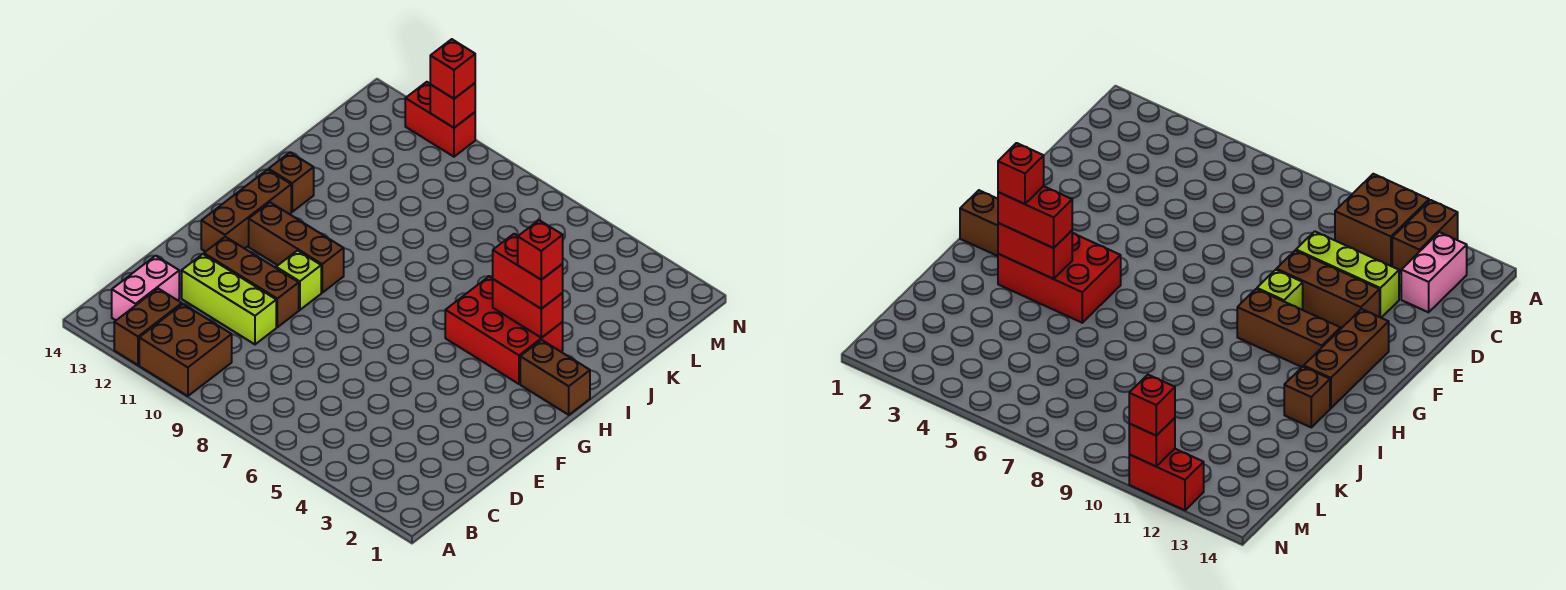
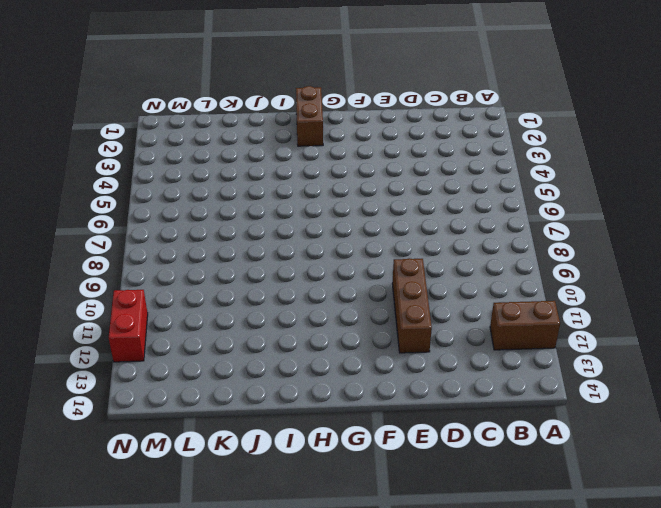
none -> brown brick A10:B11 level 1
none -> pink brick B13:C13 level 1
none -> lime brick D10:D12 level 1

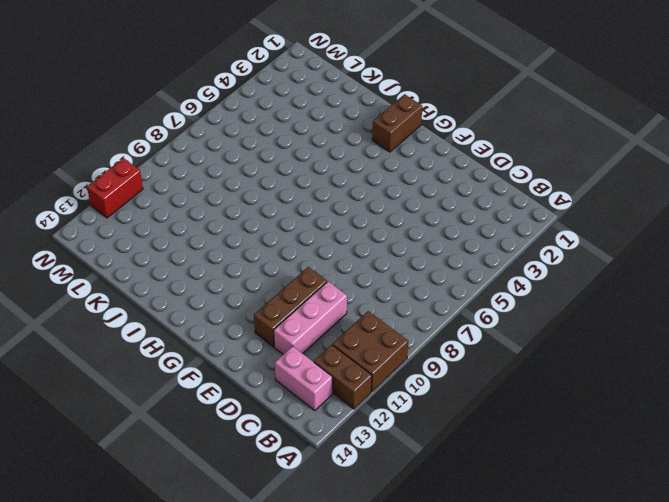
pink brick D10:D12 level 1 -> lime brick D10:D12 level 1
none -> lime brick F10 level 1
none -> brown brick F13:H13 level 1
none -> brown brick G10:G12 level 1

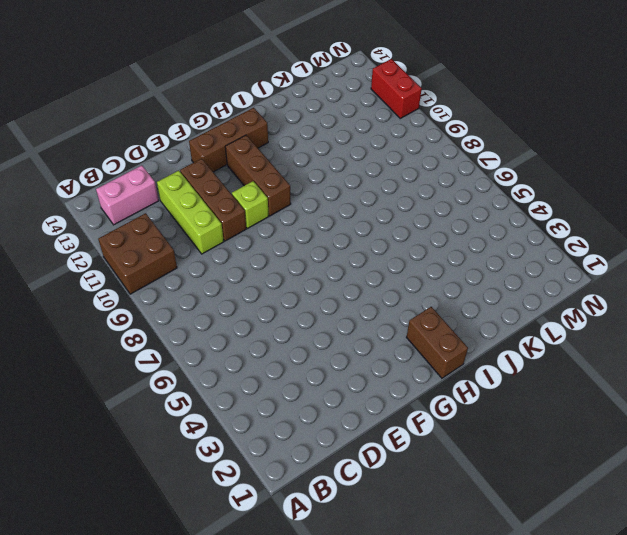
none -> brown brick A12:B12 level 1
none -> red brick H3:I5 level 1
none -> brown brick I13 level 1

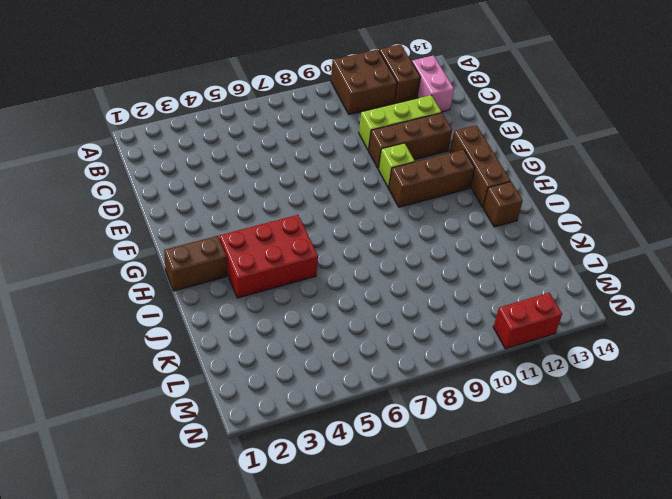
none -> red brick I3:I4 level 2
none -> red brick N11 level 2
none -> red brick I3:I4 level 3

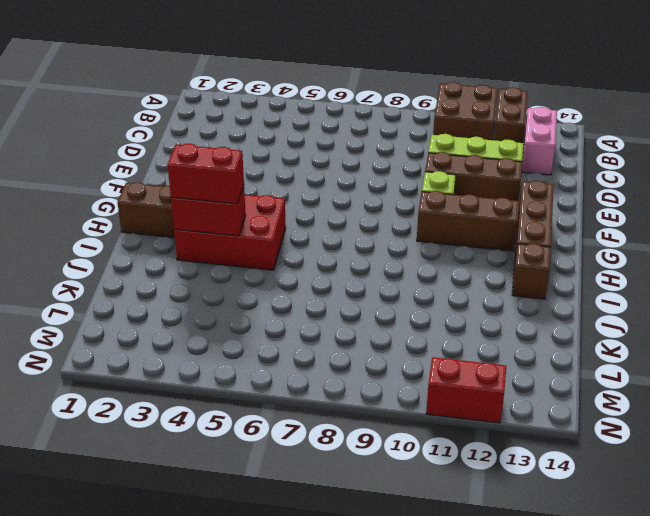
none -> red brick N11 level 2
none -> red brick N11 level 3
none -> red brick I3 level 4

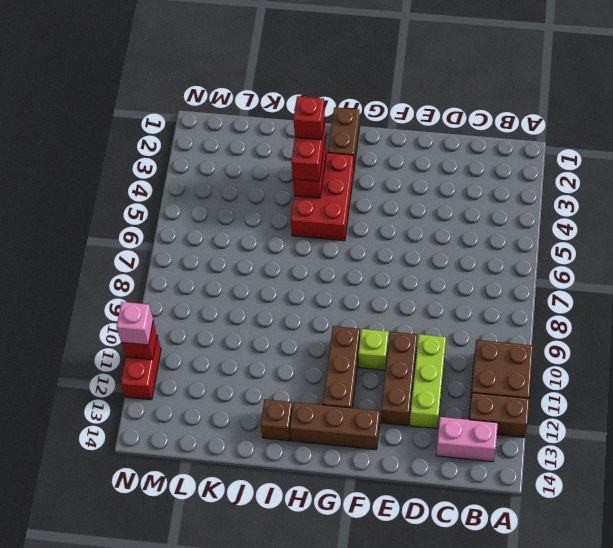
pink brick N11 level 3 -> red brick N11 level 3

